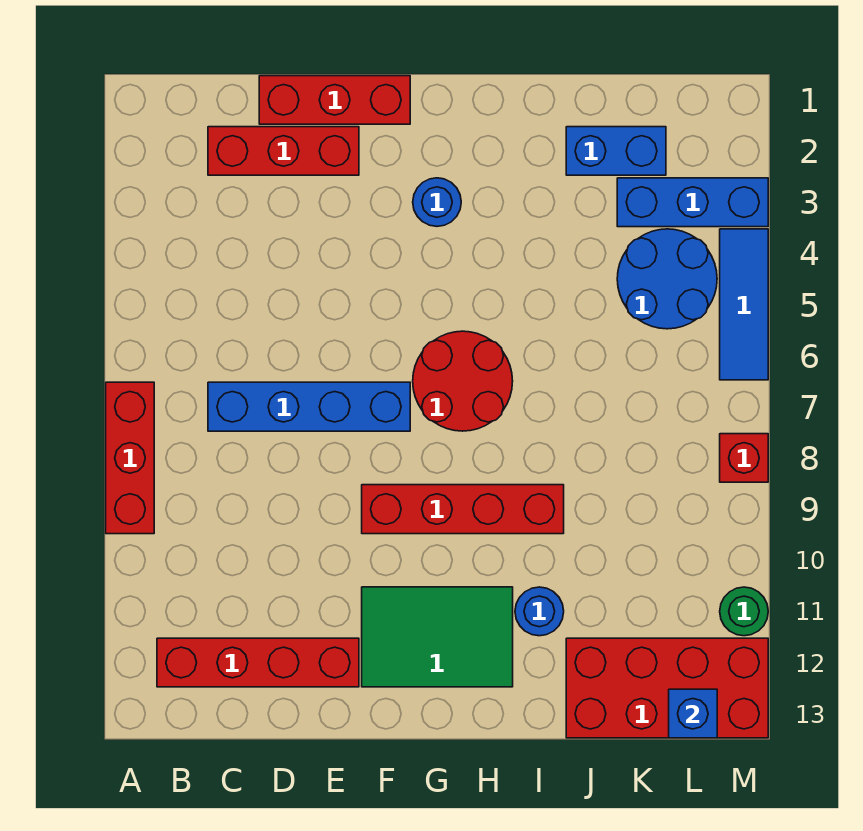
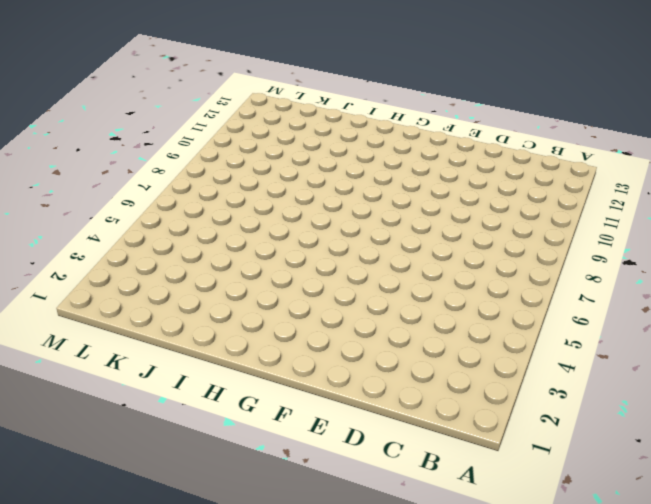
none -> red brick A7:A9 level 1
none -> red brick B12:E12 level 1
none -> red brick C2:E2 level 1

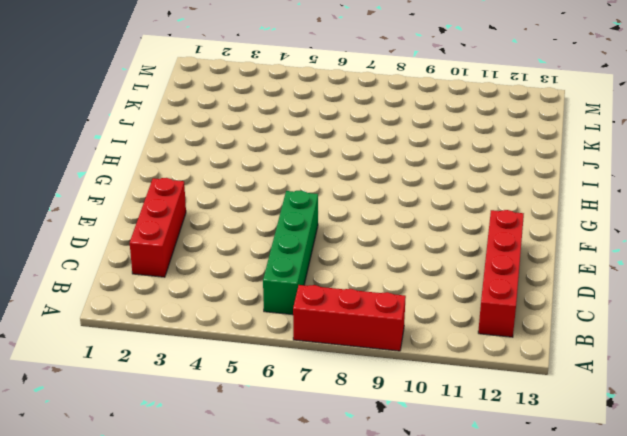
green brick B6:E6 level 1 -> none
none -> blue brick C7:F7 level 1
none -> red brick D1:F1 level 1
none -> red brick F9:I9 level 1

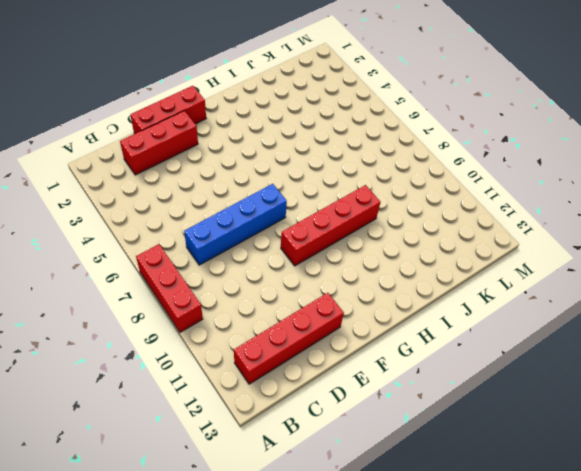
none -> green tile F11:H12 level 1
none -> blue round brick G3 level 1
none -> red round brick G6:H7 level 1

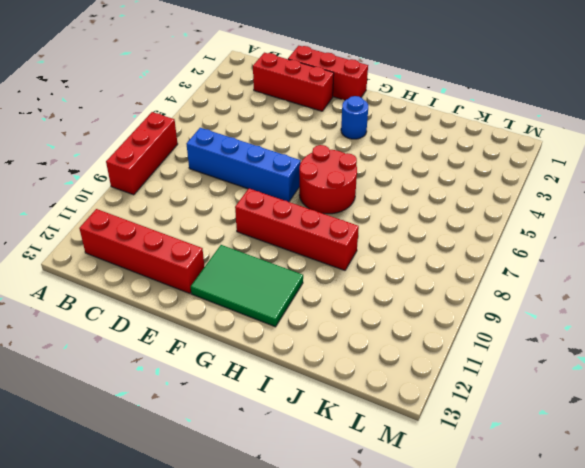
none -> blue round brick I11 level 1
none -> blue brick J2:K2 level 1
none -> red brick J12:M13 level 1

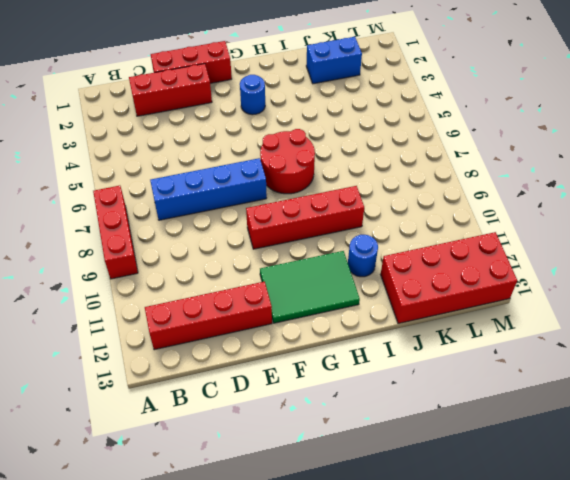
none -> blue brick K3:M3 level 1
none -> blue round brick K4:L5 level 1
none -> blue tile M4:M6 level 1

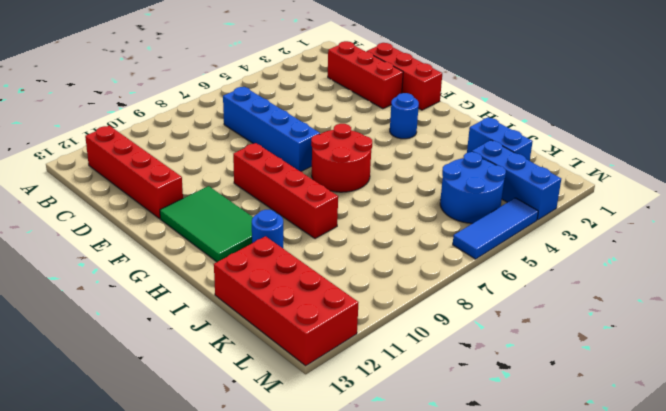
none -> red brick A7:A9 level 1
none -> red brick M8 level 1
none -> green round brick M11 level 1

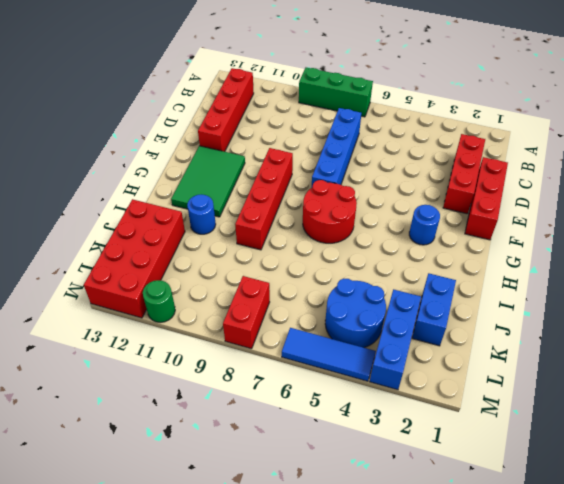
green brick A7:A9 level 1 -> red brick A7:A9 level 1
red brick L8:M8 level 1 -> red brick M8 level 1
none -> blue brick L13 level 2

